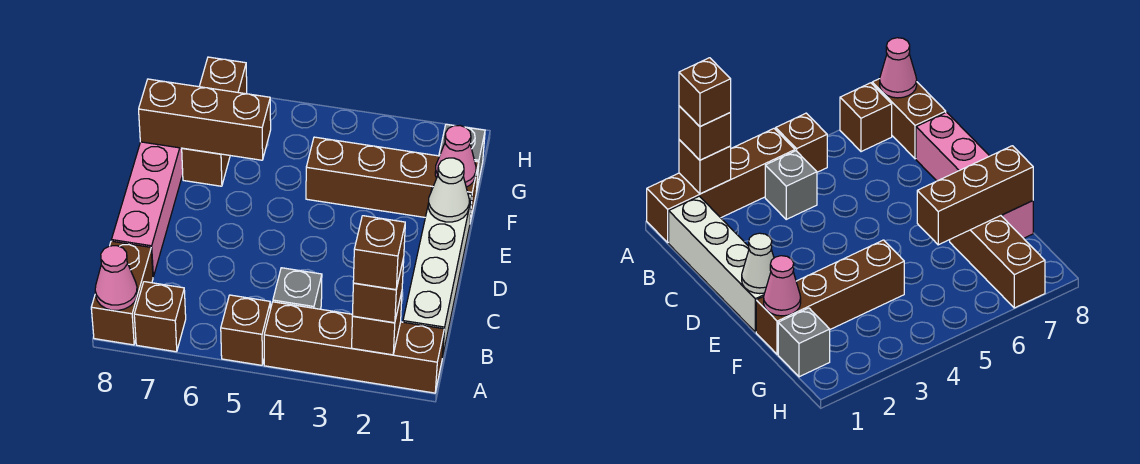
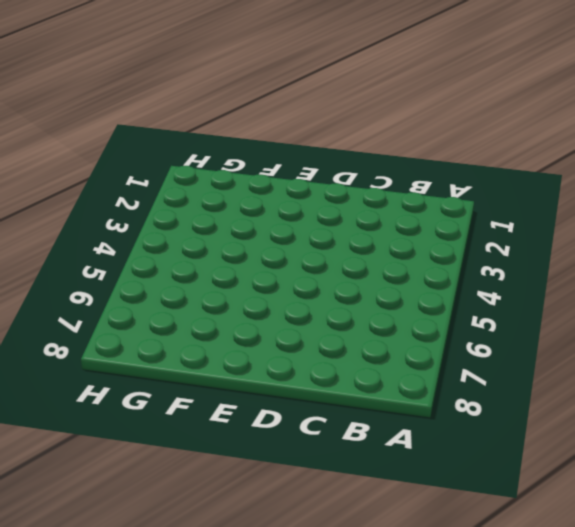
none -> brown brick A1:A4 level 1
none -> brown brick A5 level 1
none -> brown brick A7 level 1

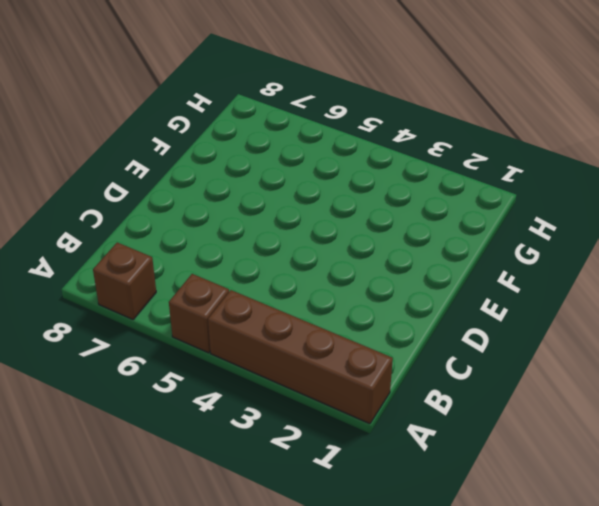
none -> brown brick A8:B8 level 1
none -> white brick B1:E1 level 1
none -> grey brick B4 level 1

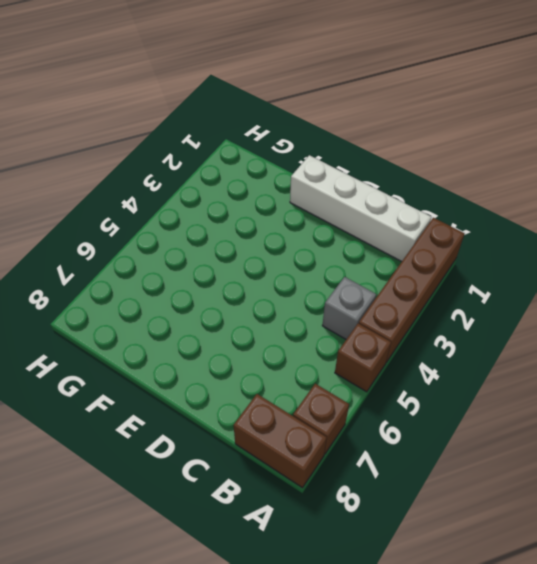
none -> pink brick C8:F8 level 1
none -> brown brick F1:F4 level 1
none -> brown brick F7:H7 level 1

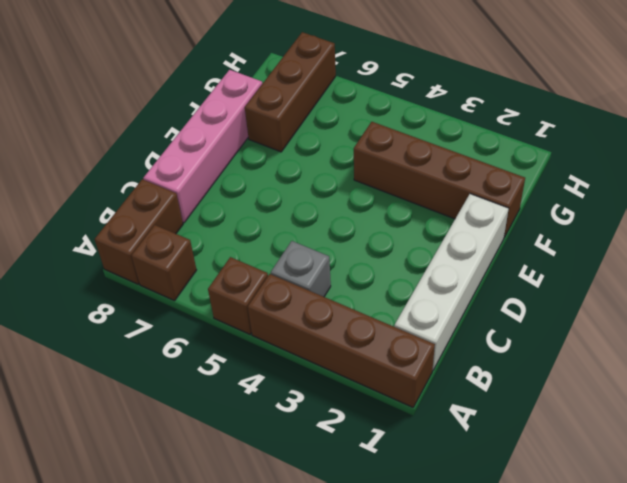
none -> grey brick G1 level 1
none -> brown brick A2 level 2
none -> pink cone A8 level 2

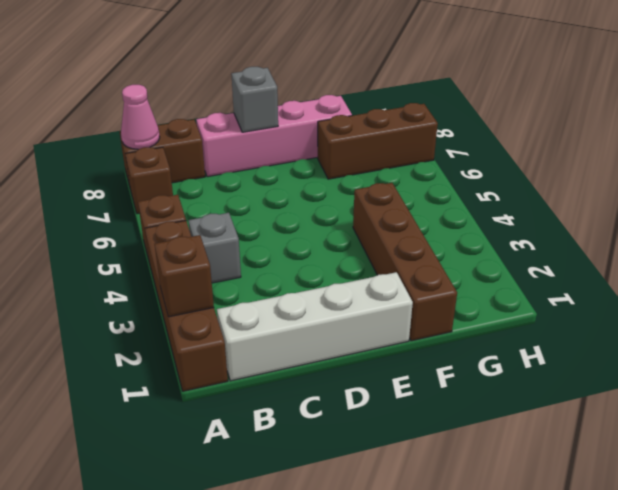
grey brick D8 level 2 -> grey brick G1 level 1
none -> white cone E1 level 2
none -> pink cone F1 level 2
none -> brown brick F6:F8 level 2

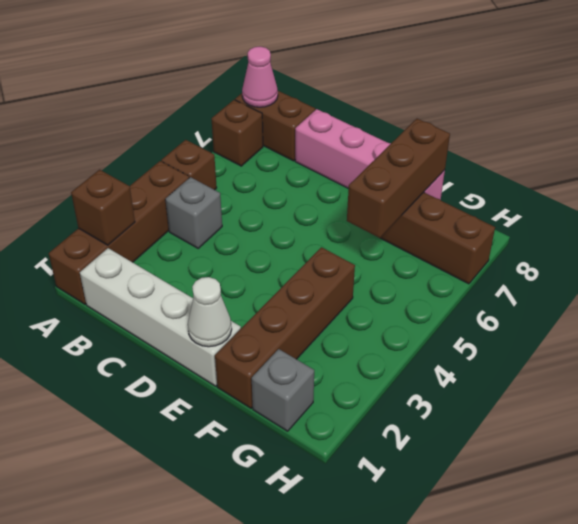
none -> pink cone F1 level 2
none -> brown brick A2 level 3
none -> brown brick A2 level 4

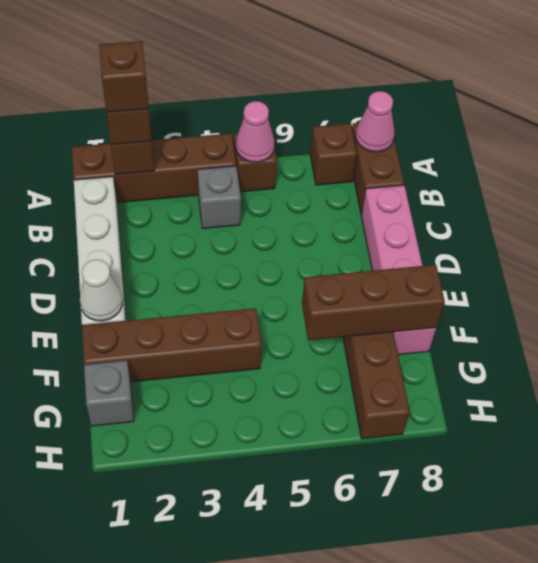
pink cone A5 level 2 -> pink cone F1 level 2

